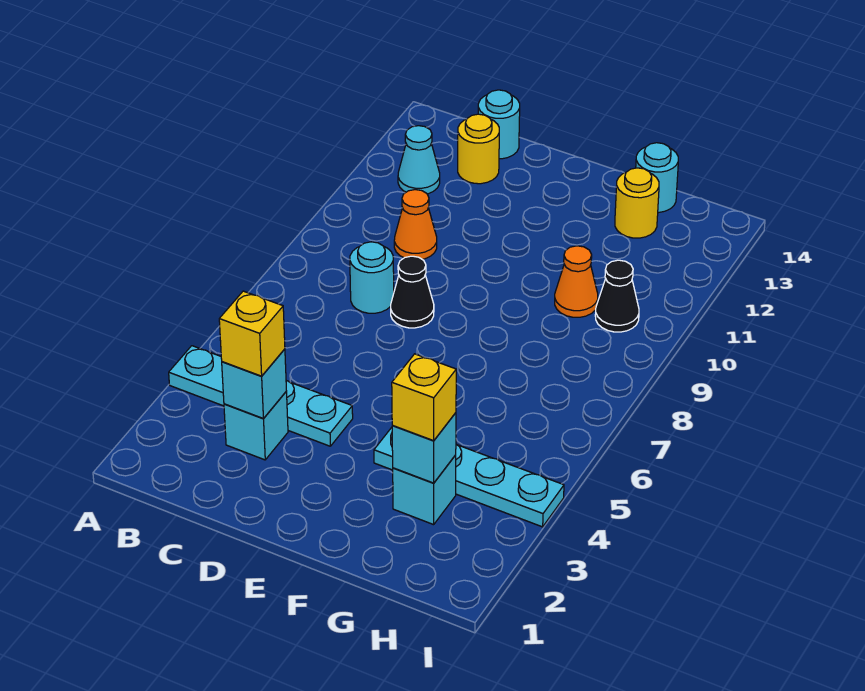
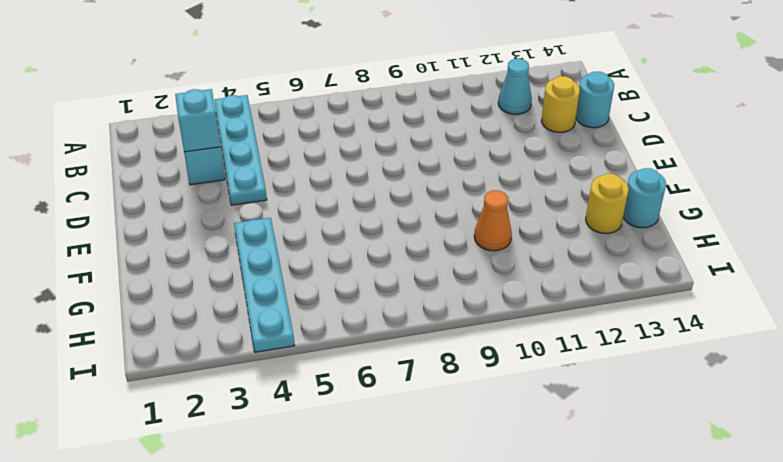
none -> cyan round brick C8 level 1
none -> orange cone C10 level 1
none -> black cone D8 level 1

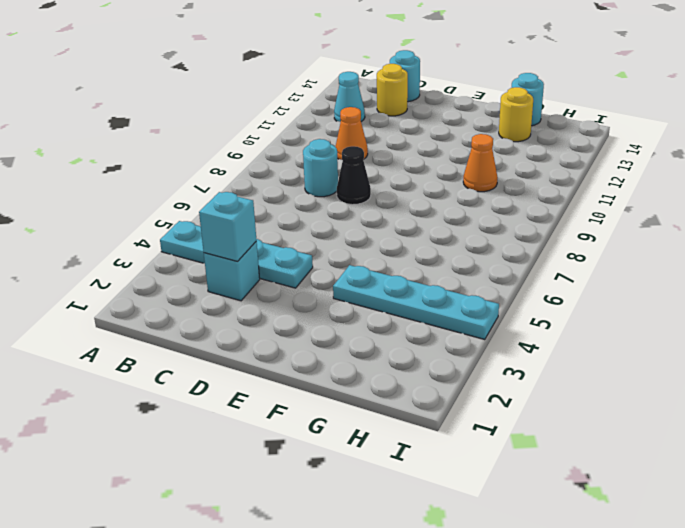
none -> cyan brick G3 level 1
none -> black cone H10 level 1
none -> cyan brick G3 level 2

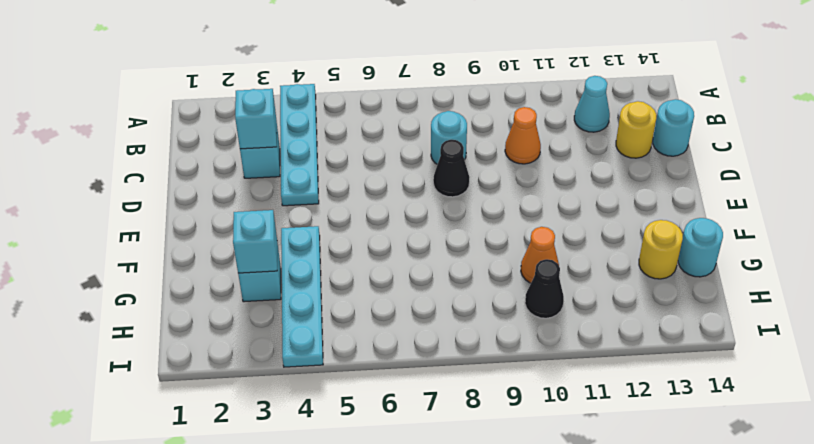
none -> yellow brick C3 level 3
none -> yellow brick G3 level 3

